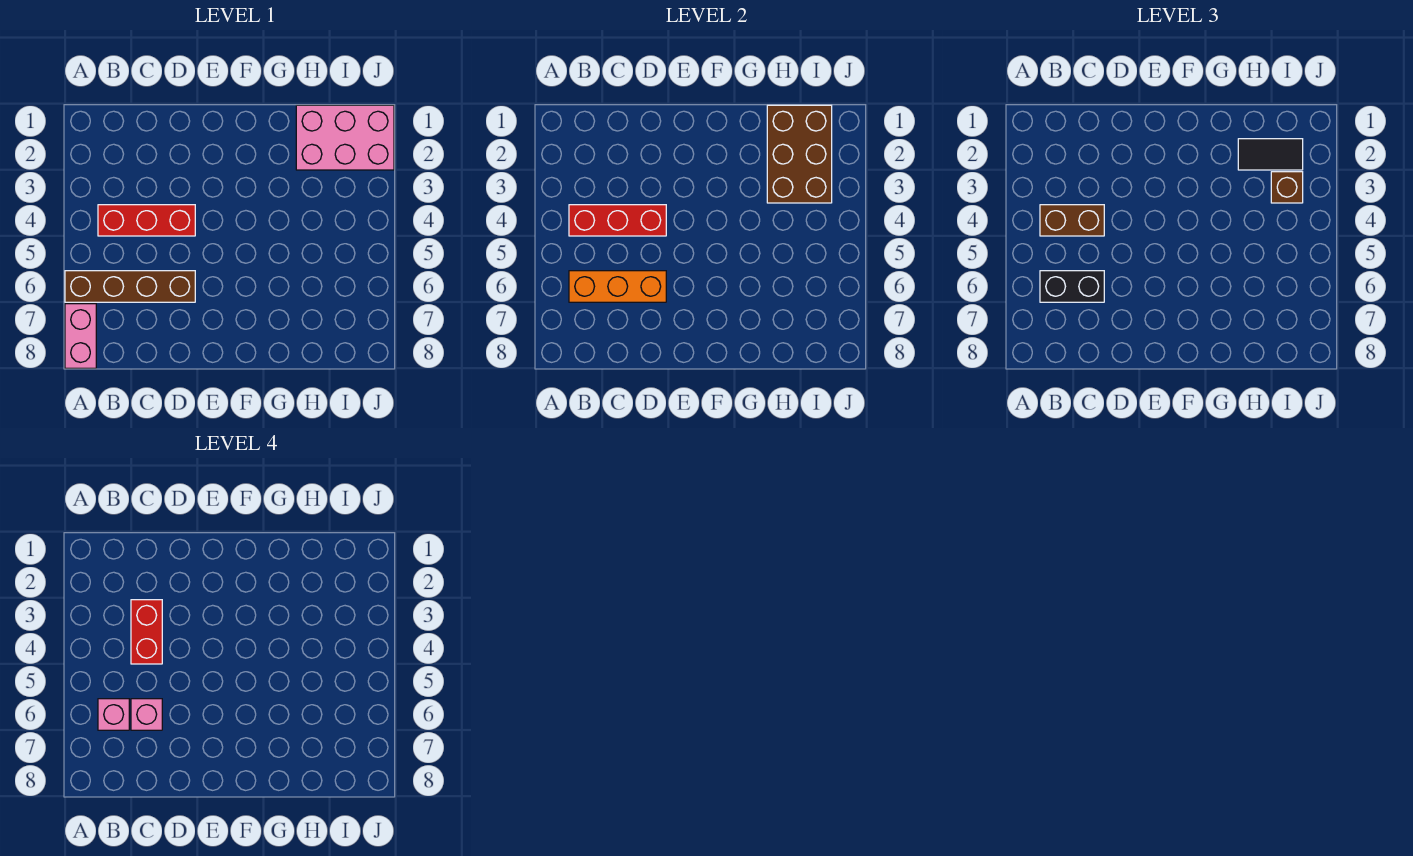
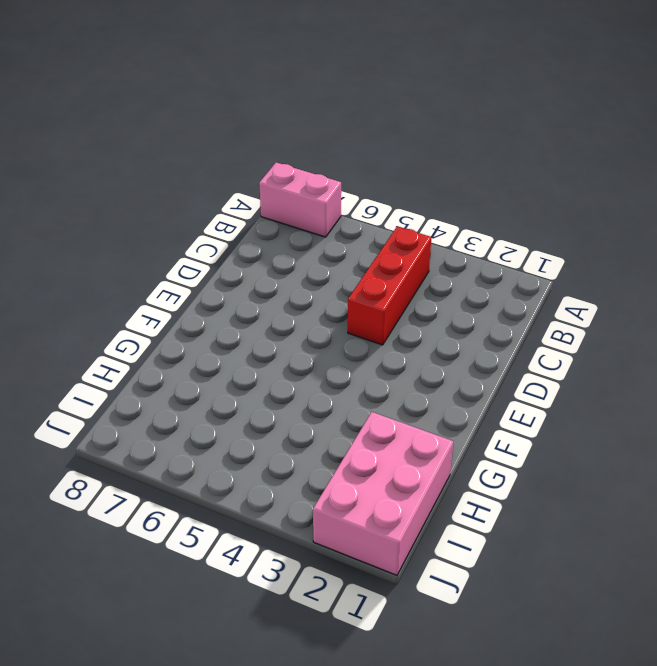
none -> brown brick A6:D6 level 1
none -> red brick B4:D4 level 2
none -> orange brick B6:D6 level 2

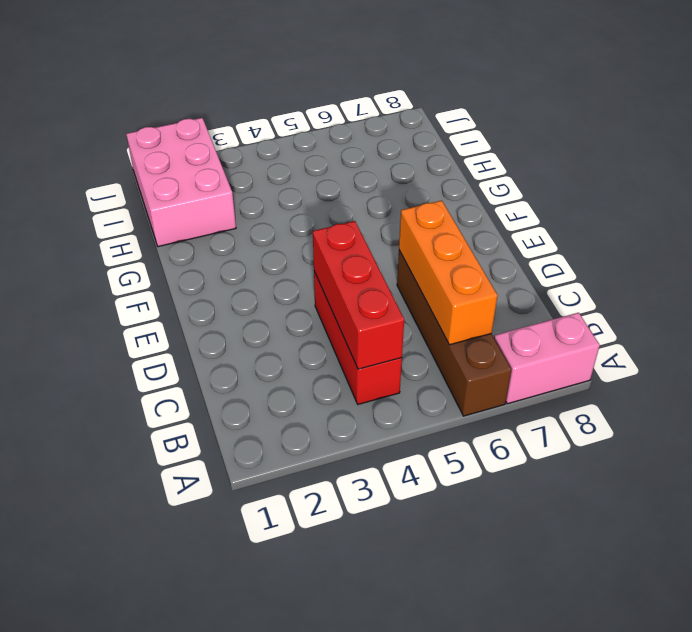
none -> brown brick H1:I3 level 2
none -> brown brick B4:C4 level 3
none -> black brick B6:C6 level 3

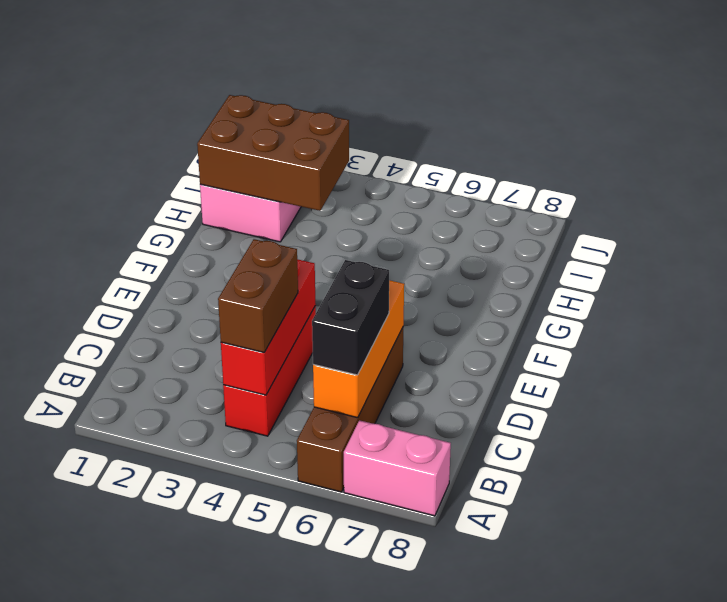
none -> black tile H2:I2 level 3
none -> brown brick I3 level 3
none -> pink brick B6 level 4

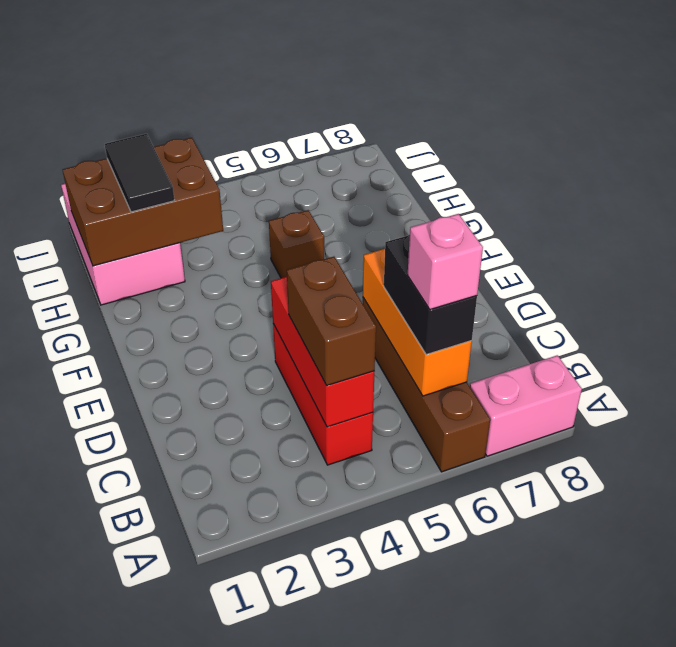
brown brick G5 level 1 -> brown brick I3 level 3
none -> red brick C3:C4 level 4
none -> pink brick C6 level 4

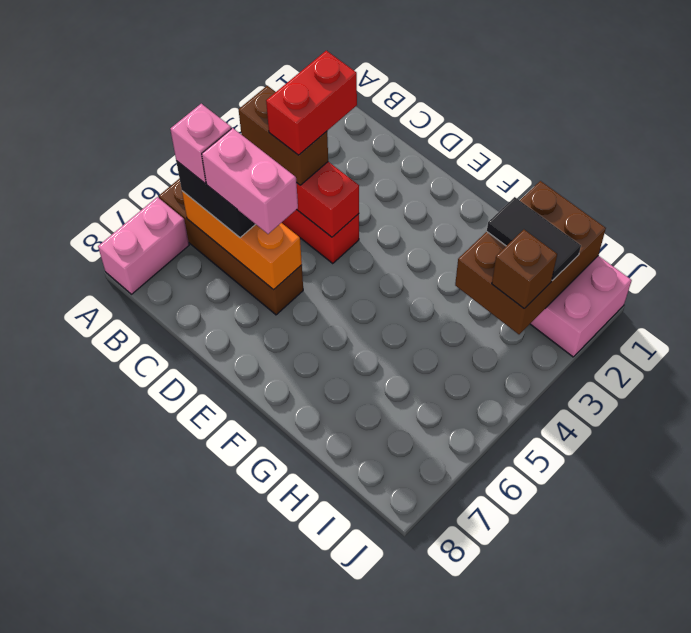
pink brick C6:D6 level 4 -> pink brick C6 level 4

